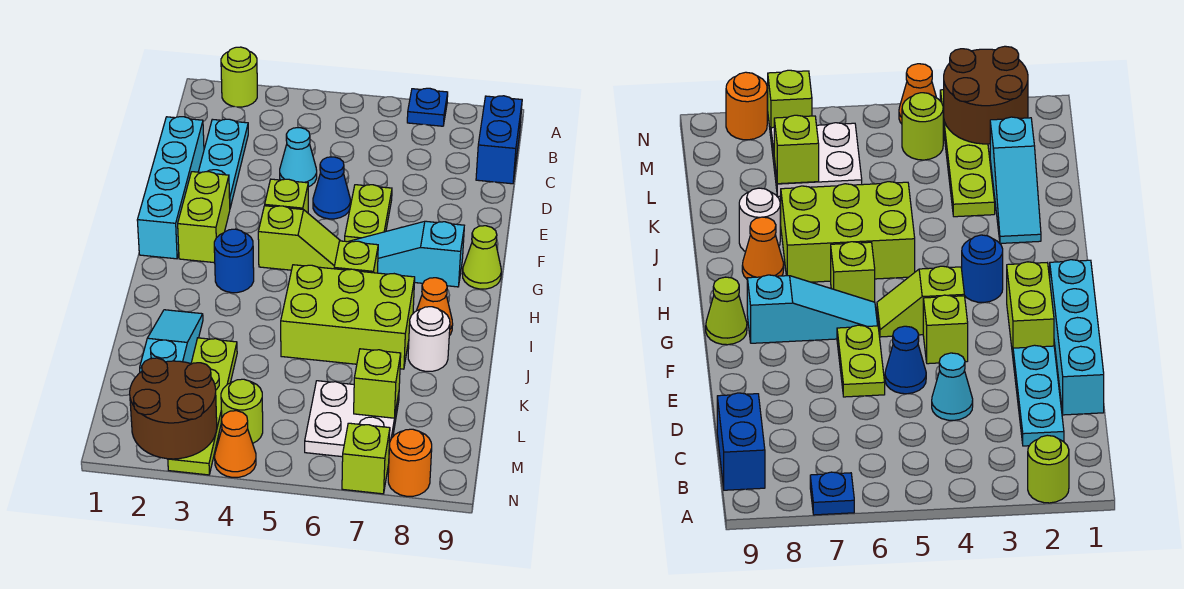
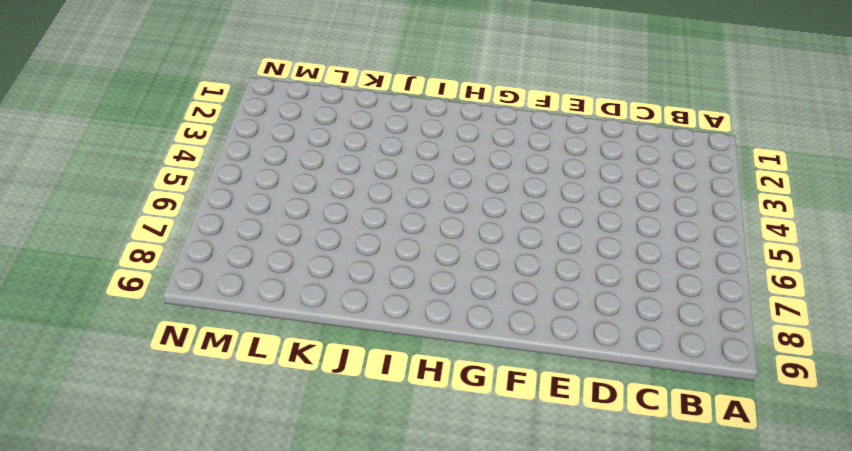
none -> lime round brick A2 level 1
none -> blue plate A7 level 1
none -> blue brick B9:C9 level 1

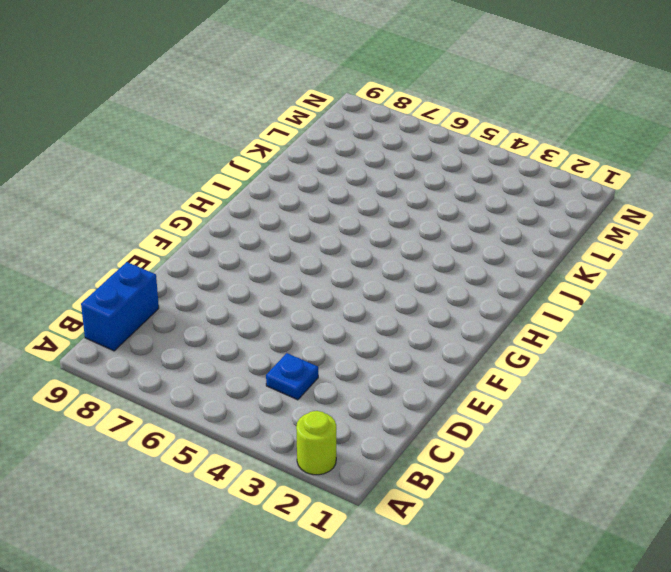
blue plate C4 level 1 -> blue plate A7 level 1
none -> cyan plate C2:E2 level 1
none -> cyan brick D1:G1 level 1
none -> cyan cone D4 level 1

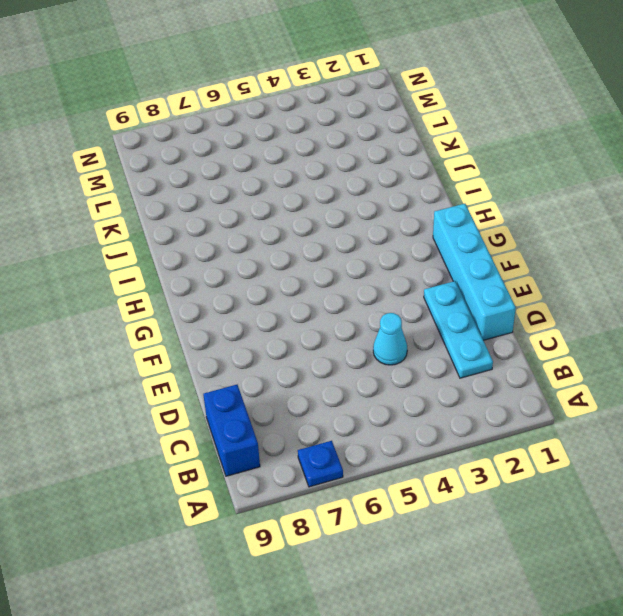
none -> lime round brick A2 level 1
none -> blue cone E5 level 1
none -> lime plate E6:F6 level 1

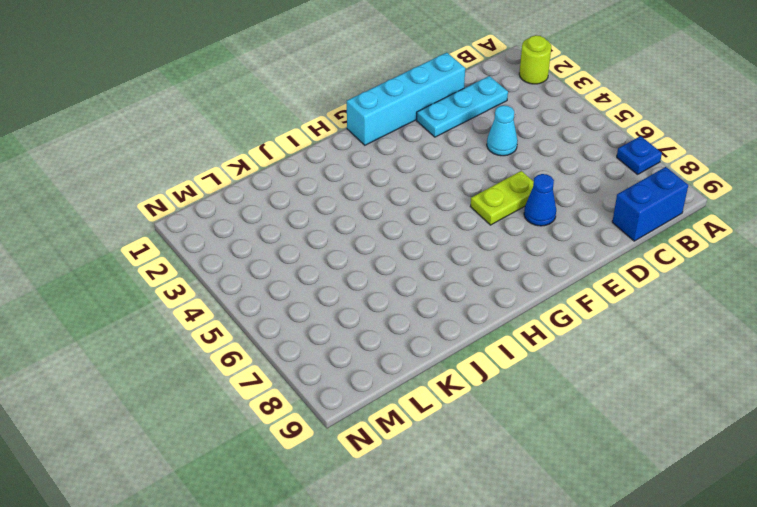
blue cone E7 level 1 -> blue cone E5 level 1
none -> lime brick F2:G2 level 1
none -> lime brick F4 level 1
none -> lime slope G4:G5 level 1 top 4

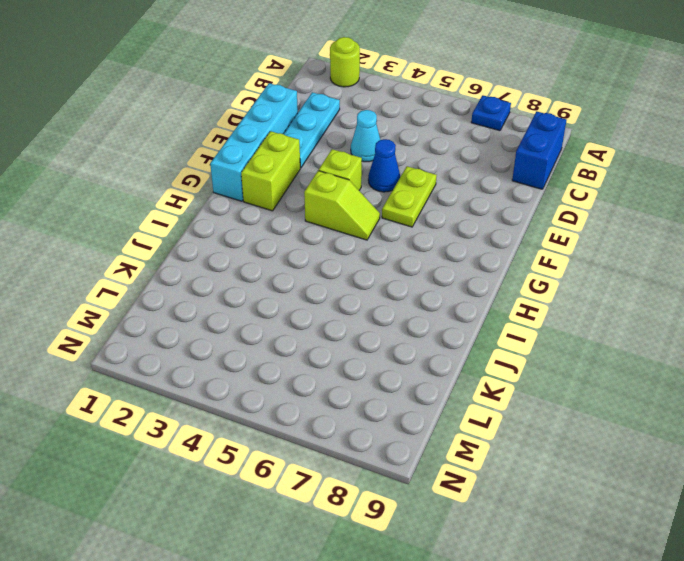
none -> cyan slope G6:G8 level 1 top 8
none -> lime cone G9 level 1
none -> blue round brick H3 level 1

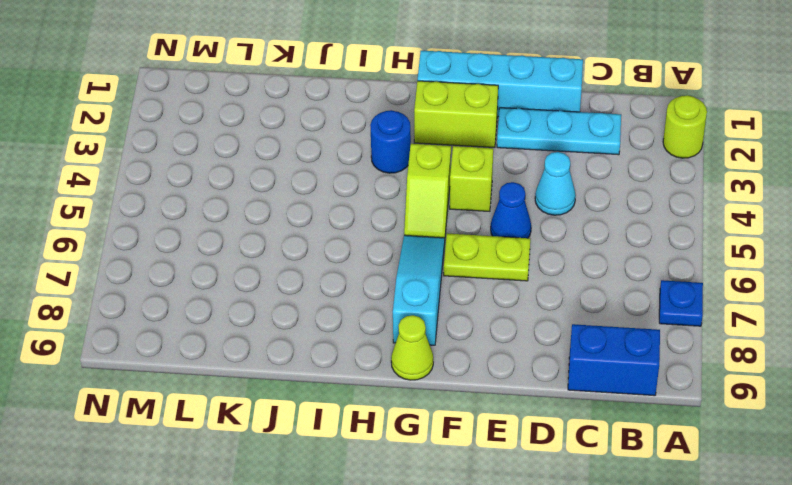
none -> lime brick H6 level 1
none -> lime brick I5:J7 level 1
none -> orange cone I8 level 1

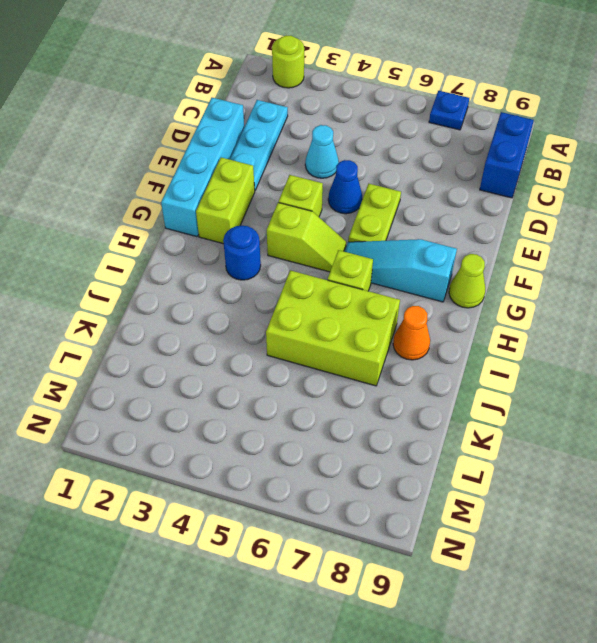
none -> cyan slope J2:L2 level 1 top L
none -> white round brick J8 level 1
none -> lime plate K3:N3 level 1

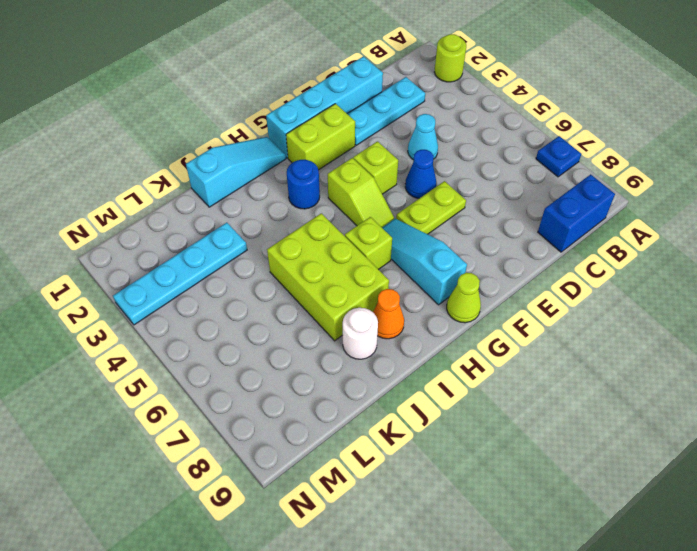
cyan slope H1:J1 level 1 top J -> cyan slope J2:L2 level 1 top L
cyan plate K3:N3 level 1 -> lime plate K3:N3 level 1
none -> white plate L6:M7 level 1
none -> lime round brick M4 level 1
none -> orange cone N4 level 1

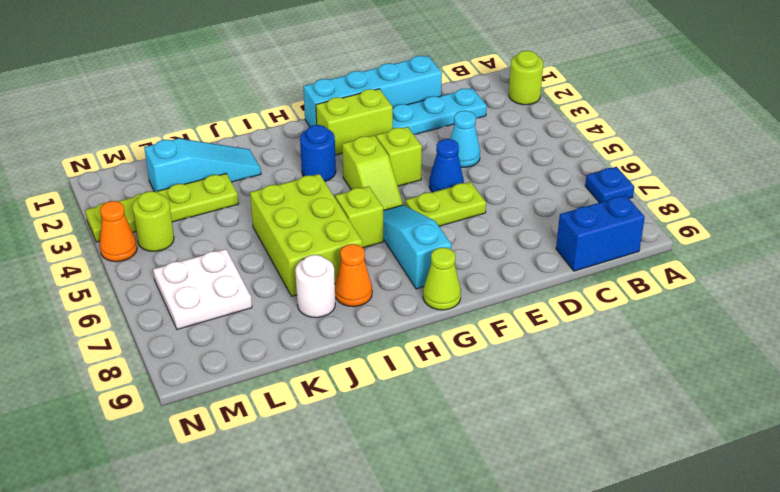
none -> lime brick N7 level 1
none -> orange round brick N8 level 1
none -> lime brick L7 level 2

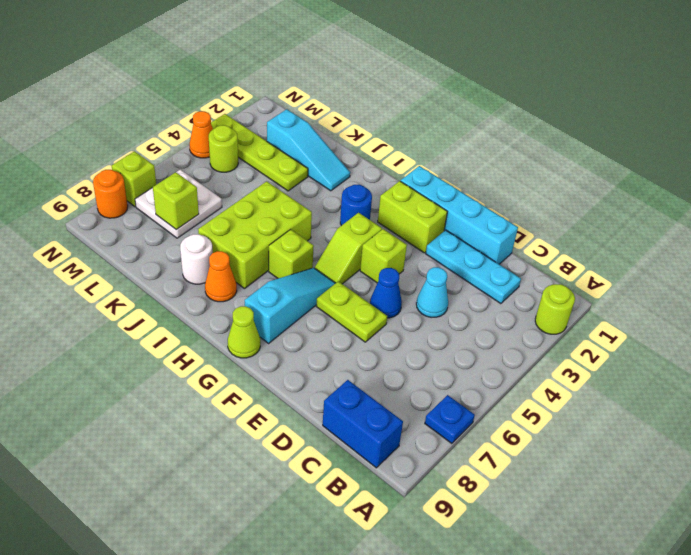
none -> brown round brick M2:N3 level 2

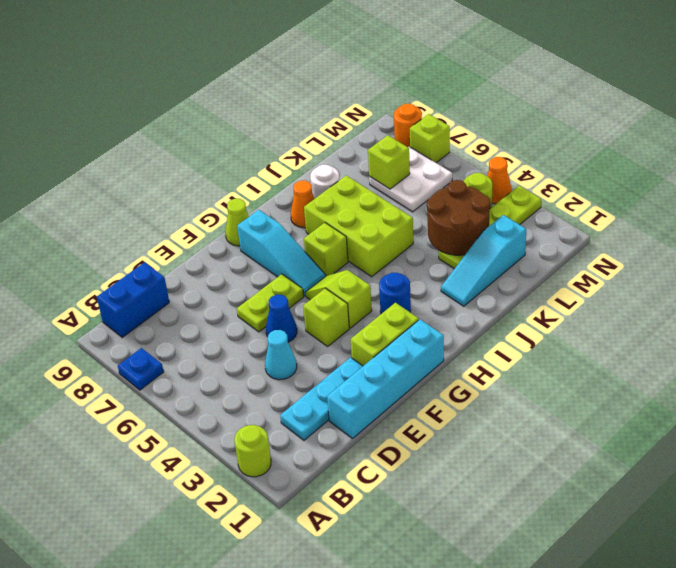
brown round brick K3:L4 level 2 -> brown round brick M2:N3 level 2

